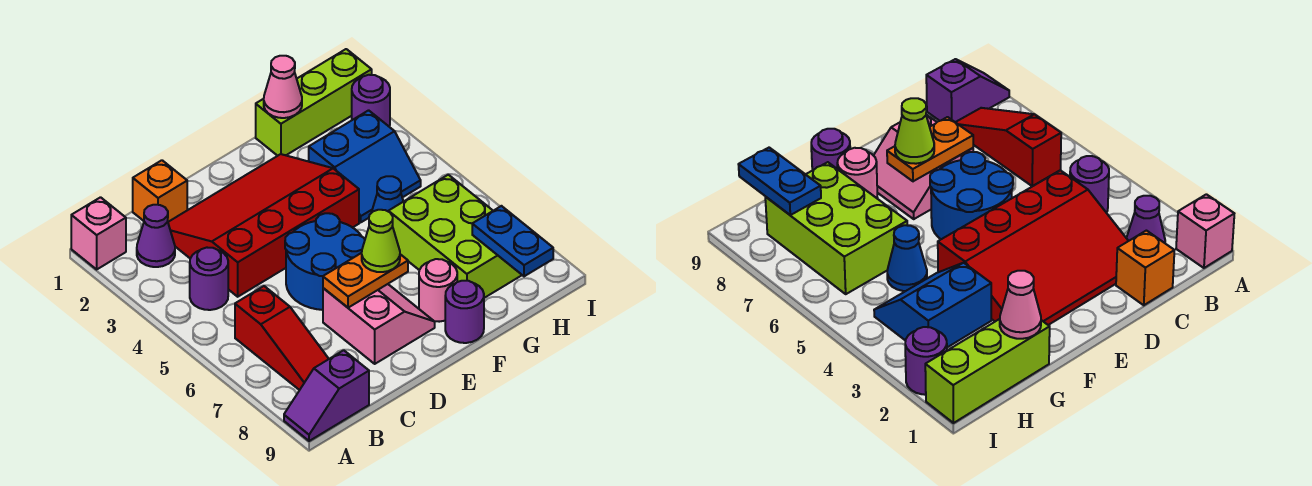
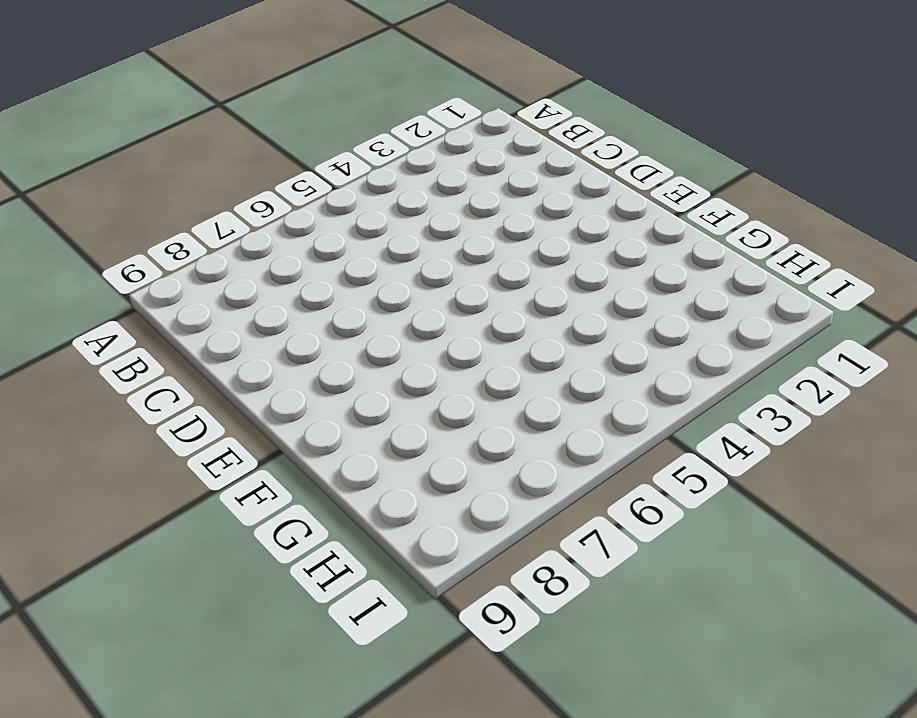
none -> pink brick A1 level 1
none -> purple slope A9:B9 level 1 top B
none -> purple cone B2 level 1

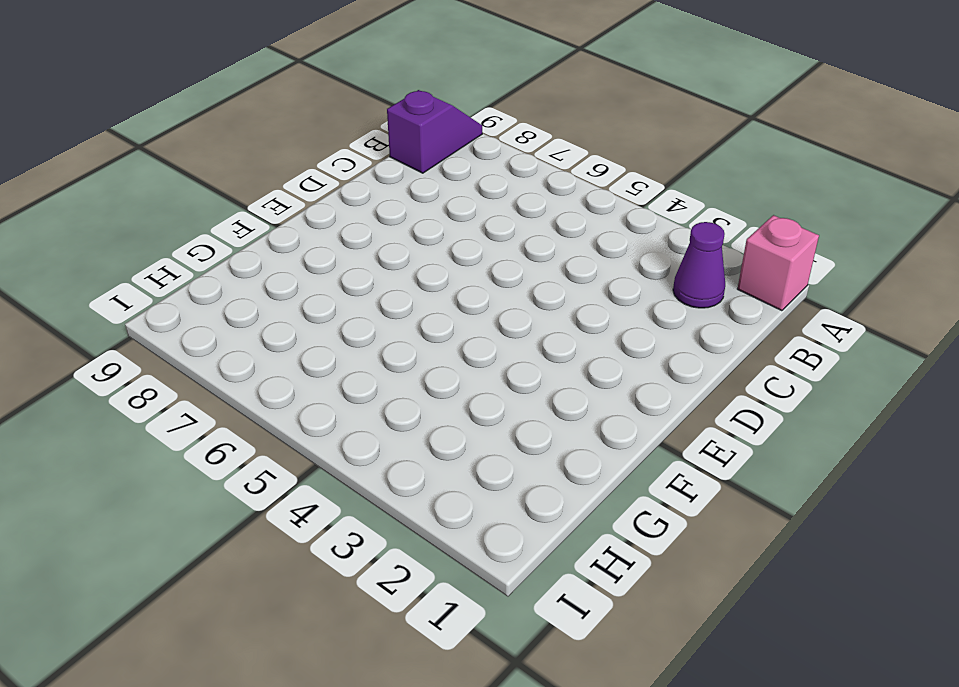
none -> purple round brick B4 level 1
none -> red slope B6:B8 level 1 top 6
none -> orange brick C1 level 1

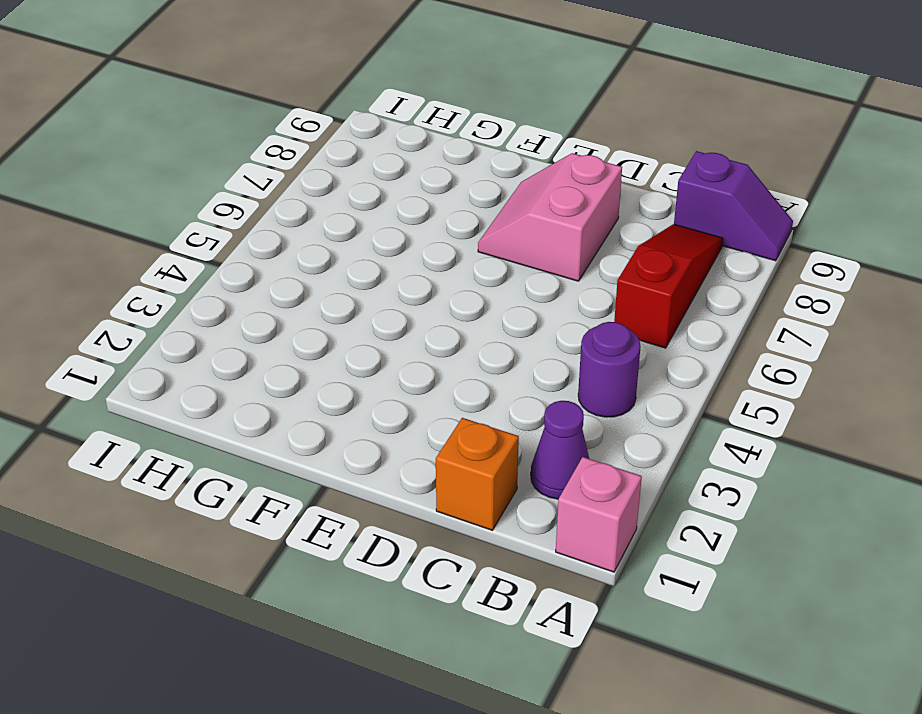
none -> red slope C2:F4 level 1 top 4
none -> blue round brick D5:E6 level 1
none -> pink round brick F8 level 1

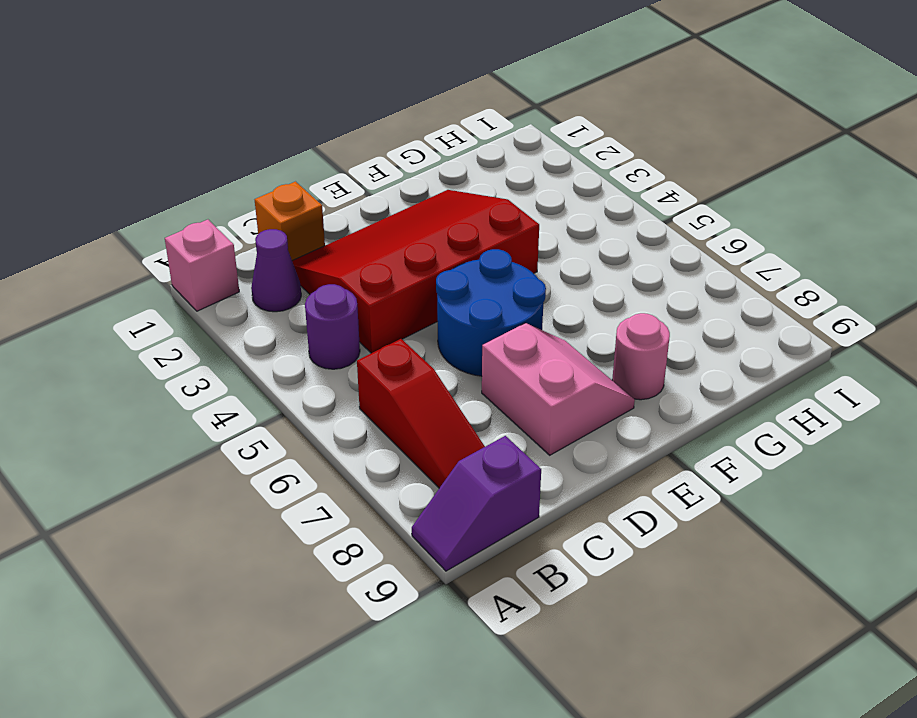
none -> purple round brick F9 level 1
none -> lime brick G1:I1 level 1
none -> blue slope G3:H4 level 1 top 3

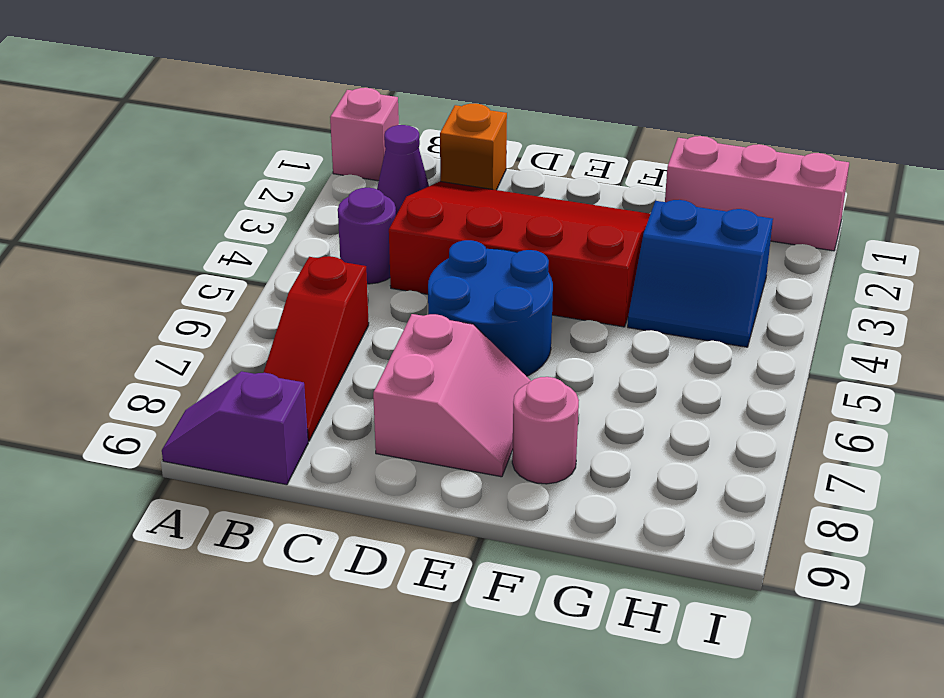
pink brick G1:I1 level 1 -> lime brick G1:I1 level 1
none -> purple round brick F9 level 1
none -> blue cone G5 level 1
none -> lime brick G6:H8 level 1

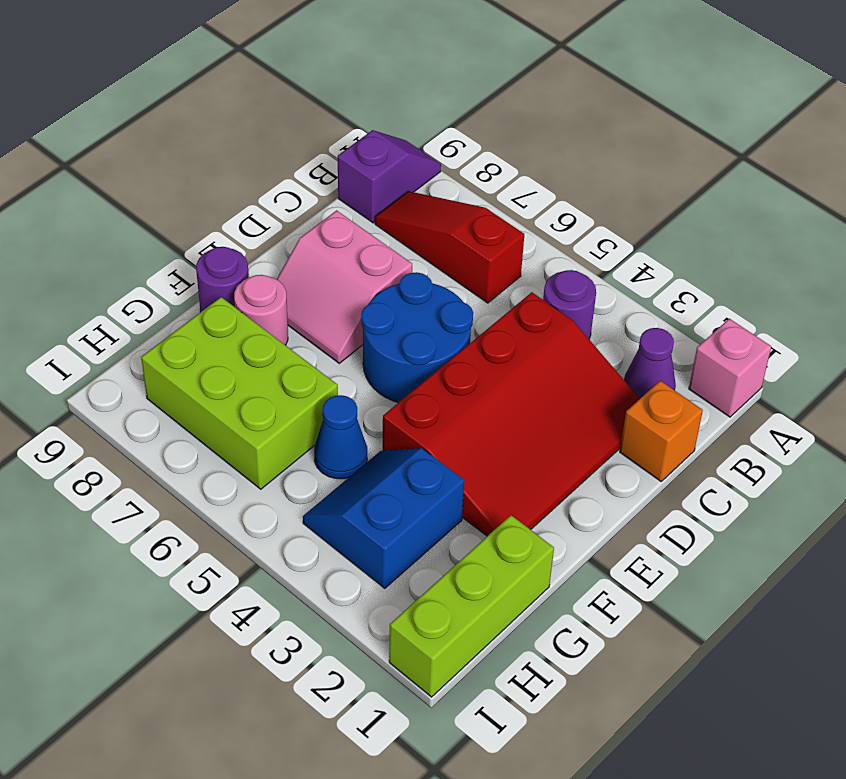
none -> purple round brick I2 level 1
none -> orange plate D7:E7 level 2
none -> pink cone G1 level 2

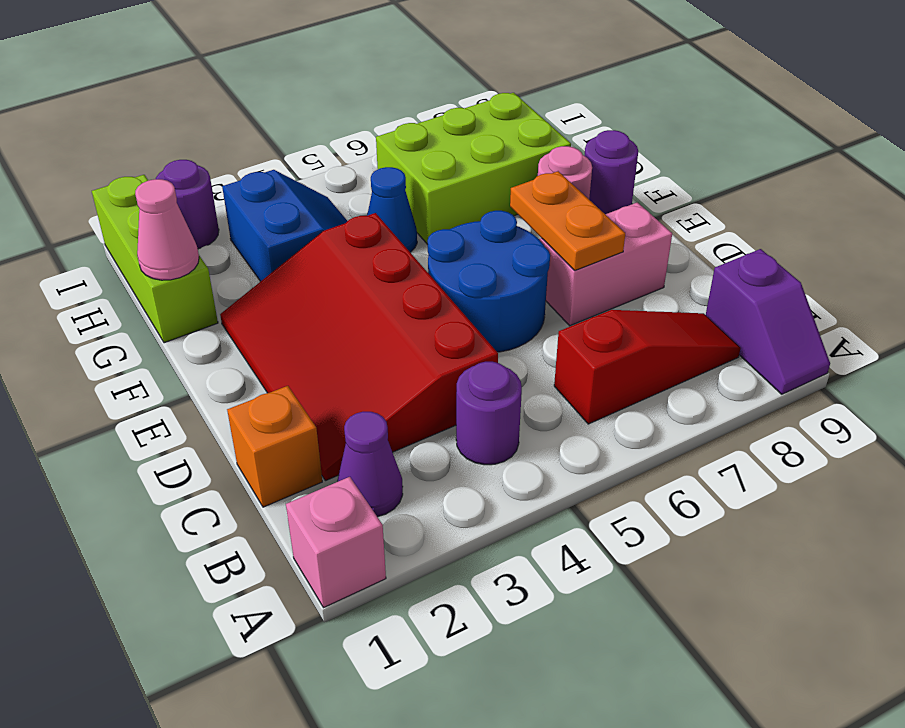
none -> blue plate H8:H9 level 2
none -> lime cone E7 level 3

